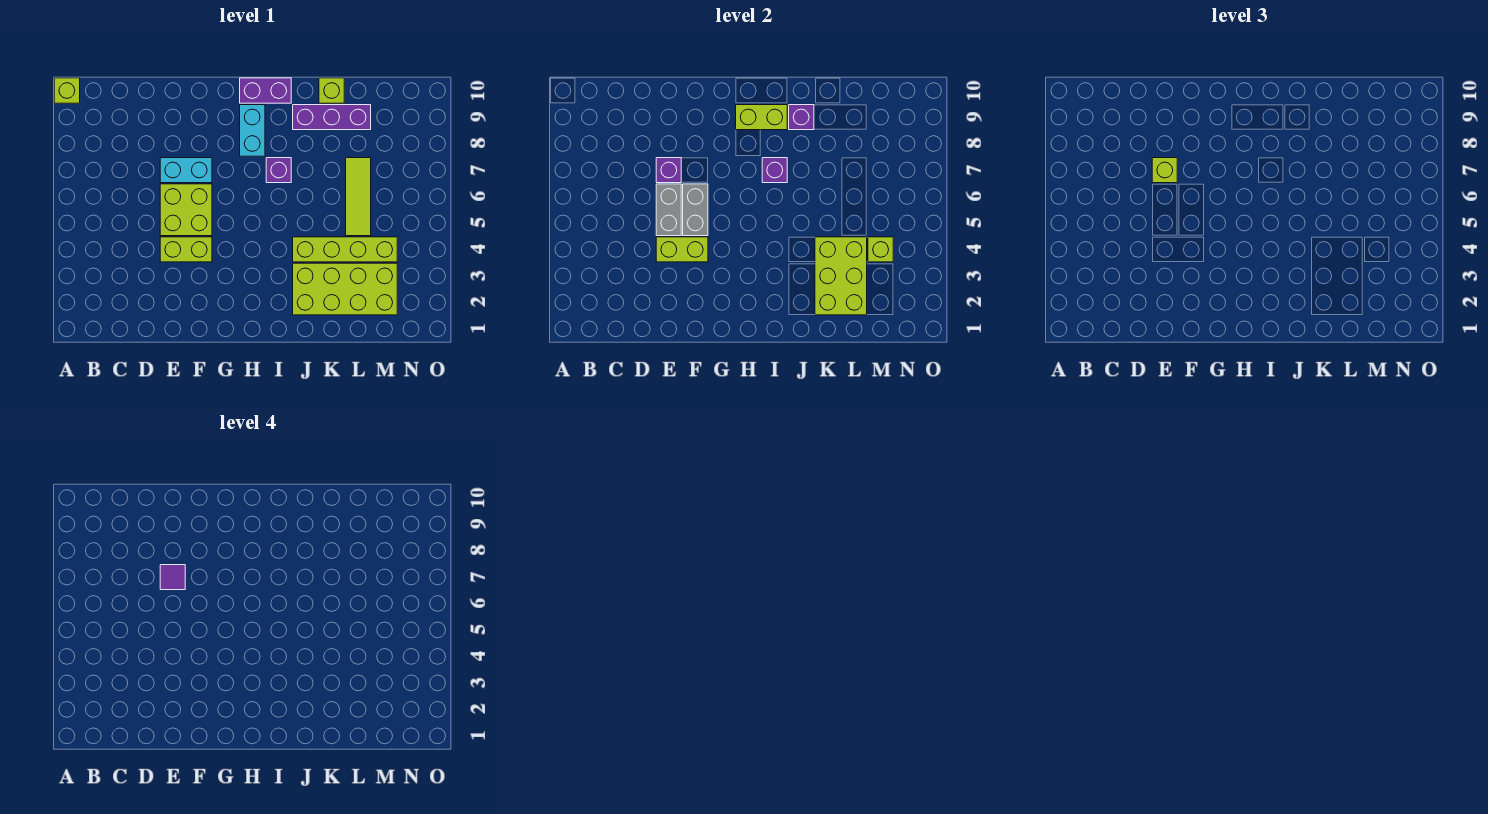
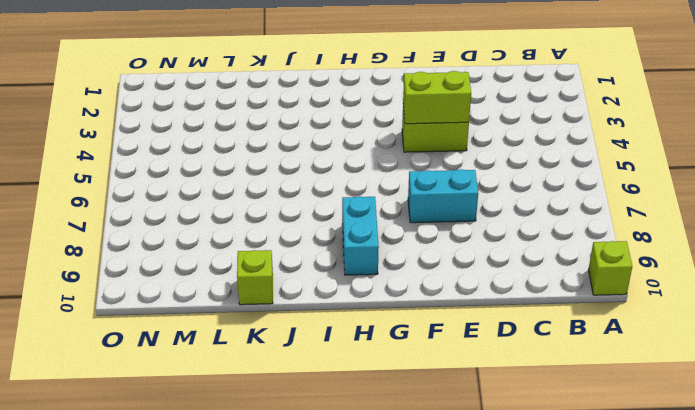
none -> lime brick E5:F6 level 1
none -> purple brick H10:I10 level 1
none -> purple brick I7 level 1

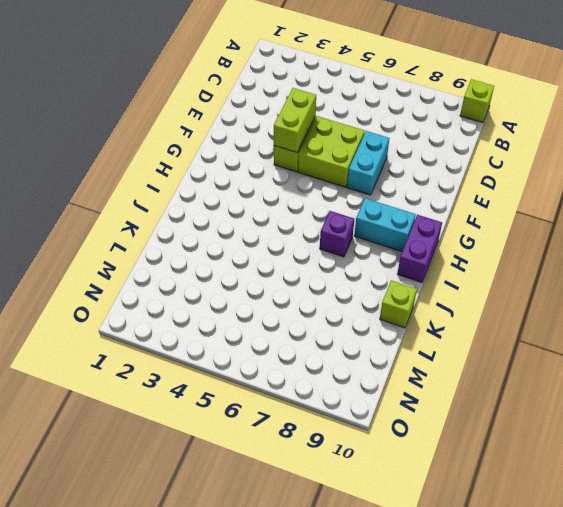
none -> lime brick J2:M3 level 1
none -> lime brick J4:M4 level 1
none -> purple brick J9:L9 level 1

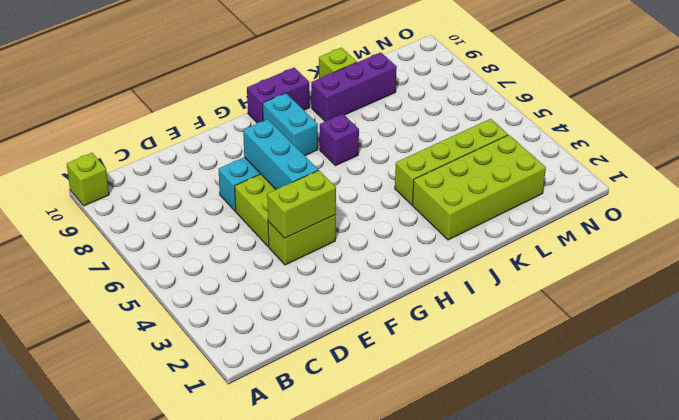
cyan brick F5:F7 level 2 -> grey brick F5:F6 level 2
none -> lime tile L5:L7 level 1
none -> grey brick E5:E6 level 2
none -> purple brick E7 level 2

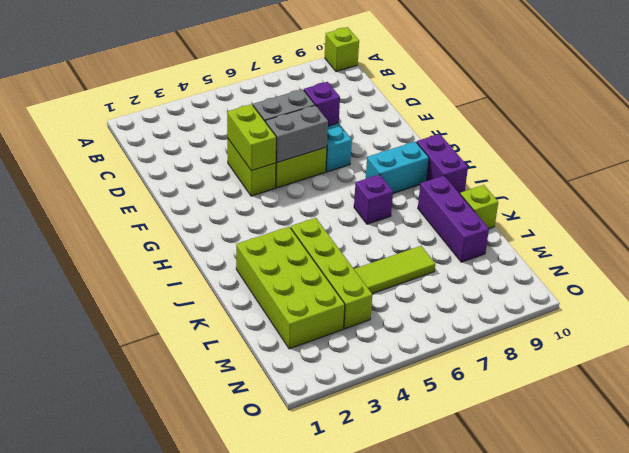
none -> lime brick H9:I9 level 2
none -> purple brick I7 level 2
none -> purple brick J9 level 2

